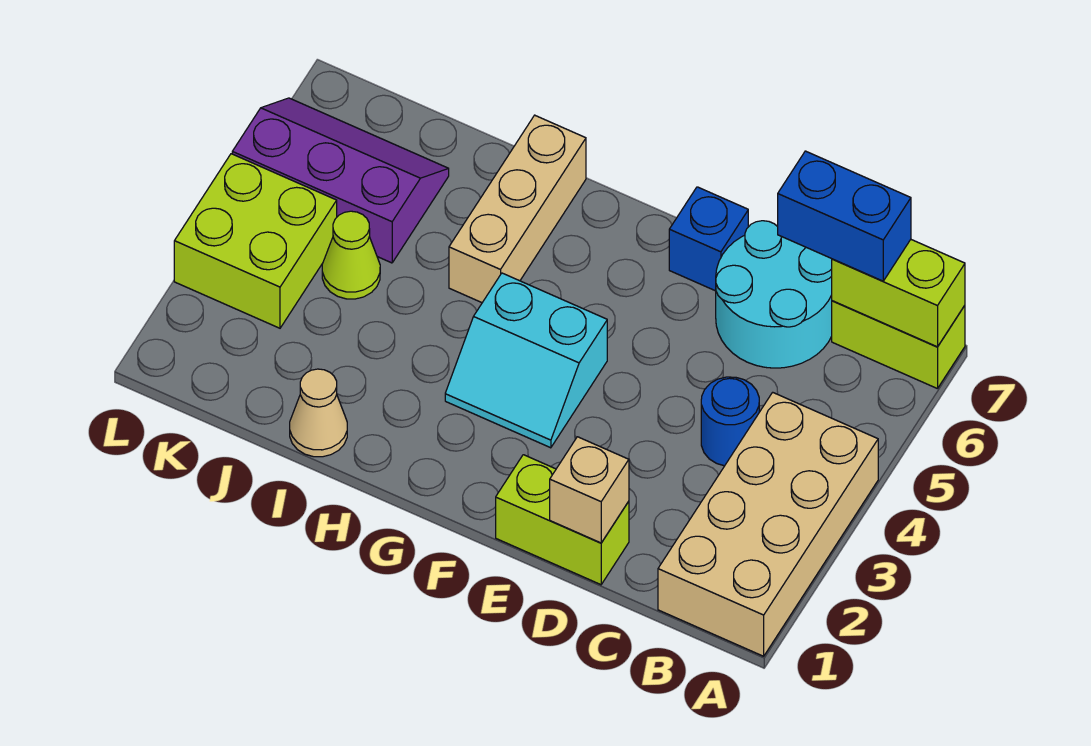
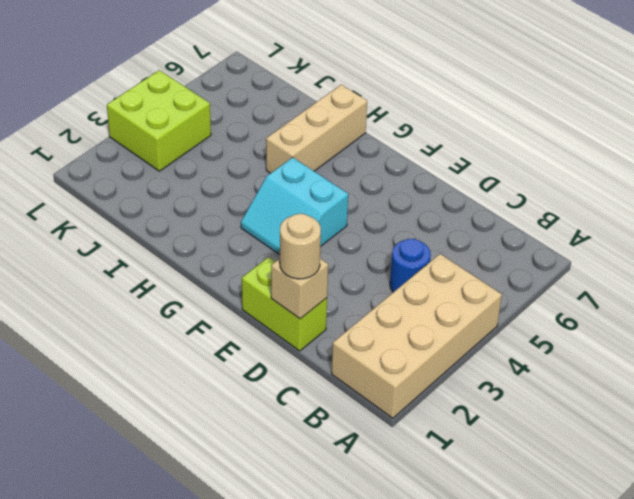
tan round brick D1 level 3 -> none
none -> lime brick A7:B7 level 1
none -> cyan round brick C6:D7 level 1
none -> blue brick E7 level 1

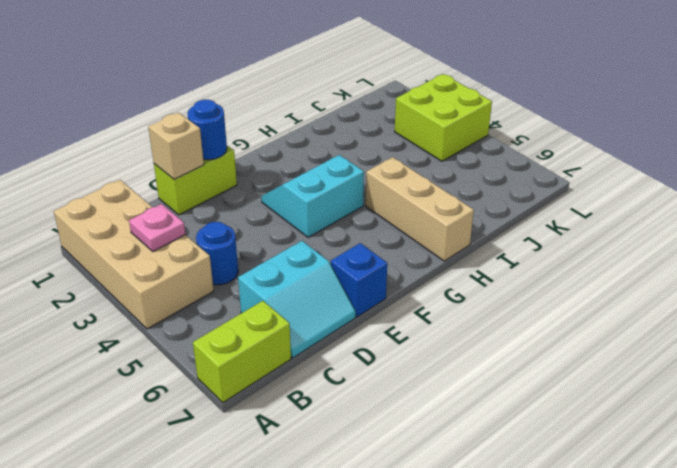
pink plate B3 level 2 -> none
cyan slope C6:D7 level 1 top 6 -> cyan round brick C6:D7 level 1
blue round brick E1 level 2 -> none
none -> tan cone I1 level 1
none -> lime cone J4 level 1
none -> purple slope J5:L6 level 1 top 5

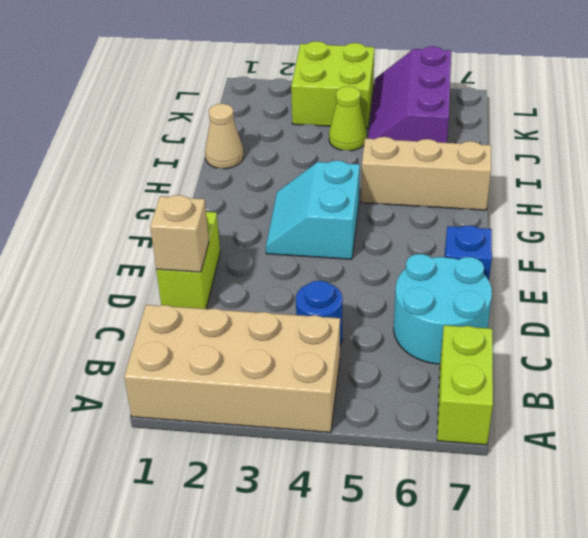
purple slope J5:L6 level 1 top 6 -> purple slope J5:L6 level 1 top 5
none -> lime brick A7:B7 level 2
none -> blue brick B7:C7 level 3

